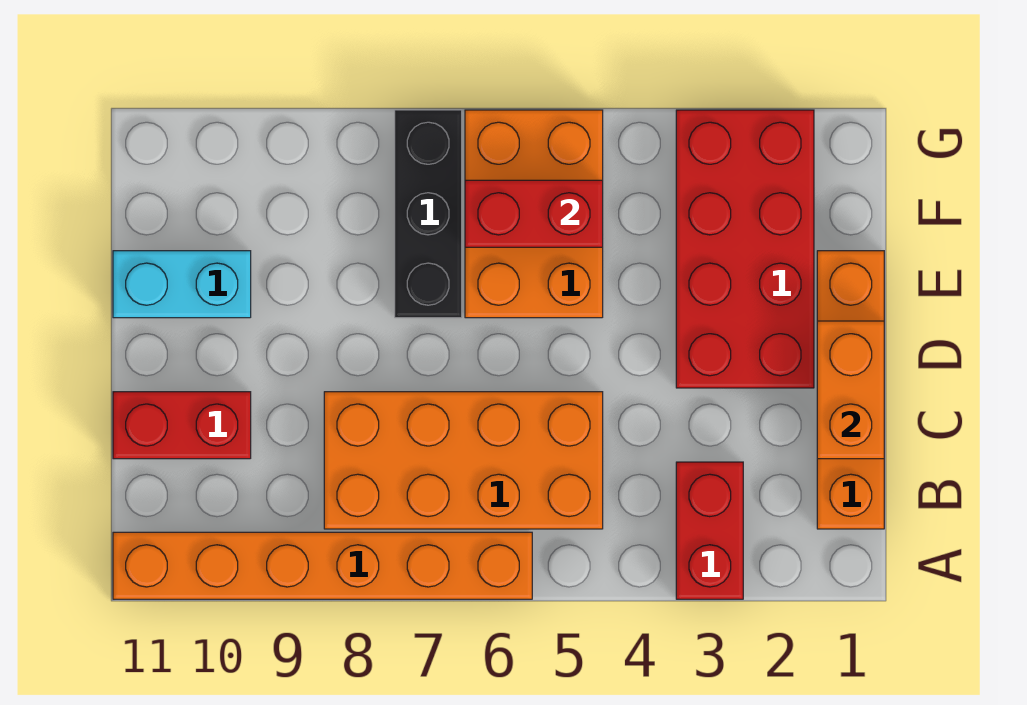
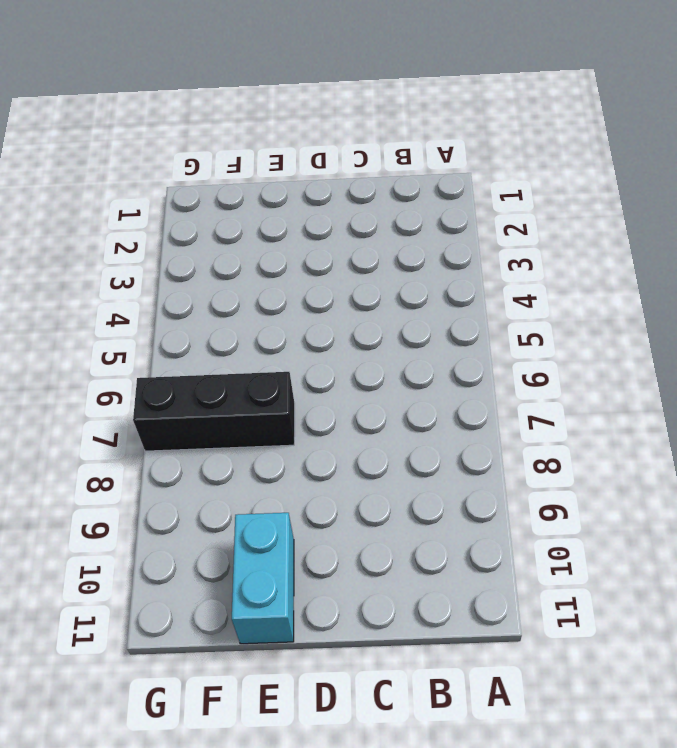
none -> red brick A3:B3 level 1
none -> orange brick A6:A11 level 1

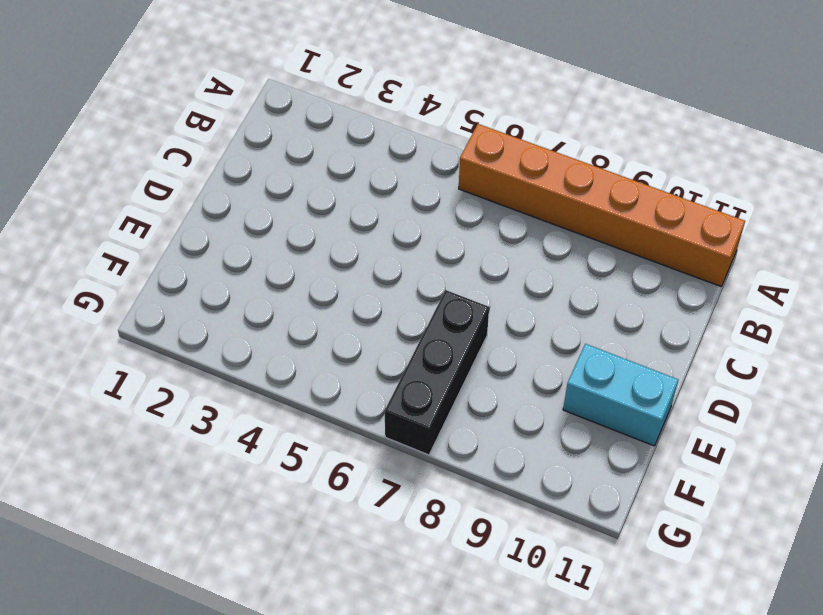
none -> red brick A3:B3 level 1
none -> orange brick B1:E1 level 1

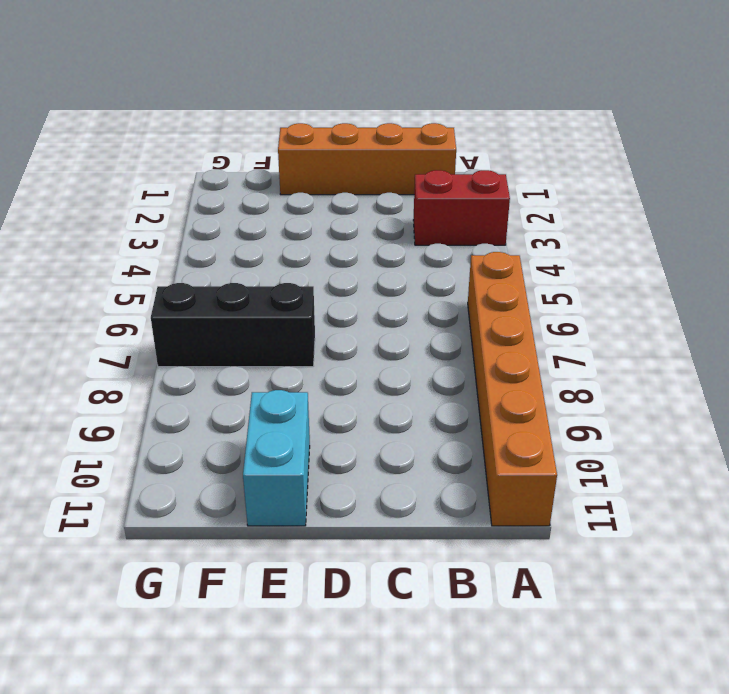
none -> orange brick B5:C8 level 1
none -> red brick C10:C11 level 1

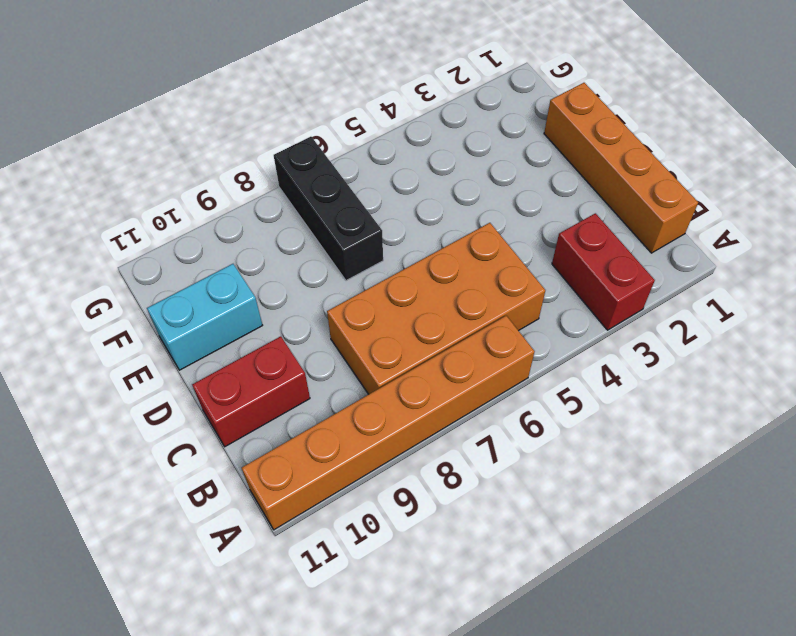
none -> red brick D2:G3 level 1
none -> orange brick E5:G6 level 1

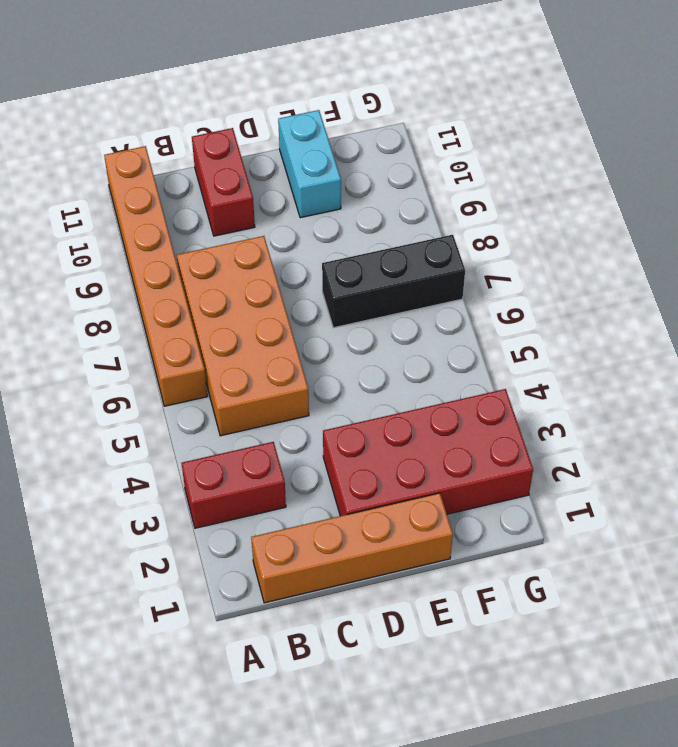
none -> orange brick E5:G6 level 1
none -> orange brick C1:D1 level 2

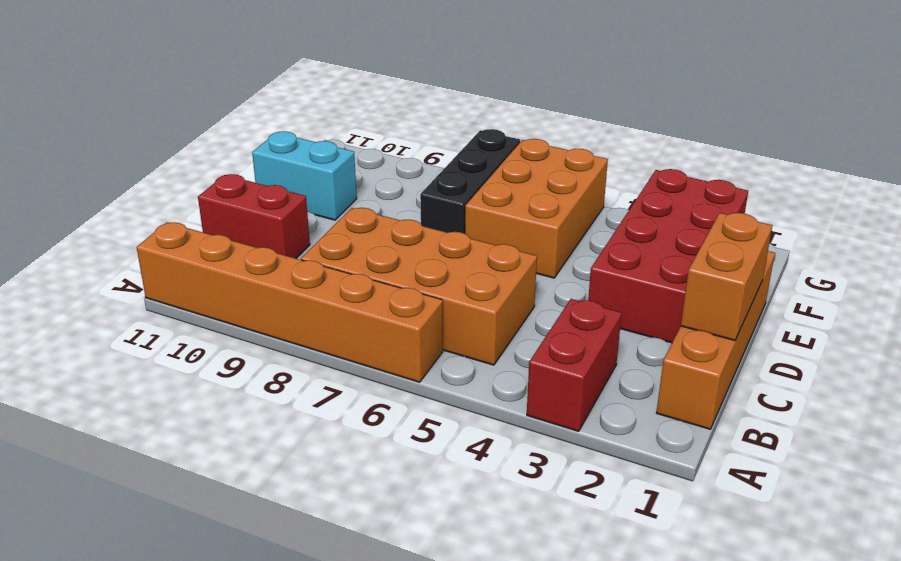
none -> red brick F5:F6 level 2

